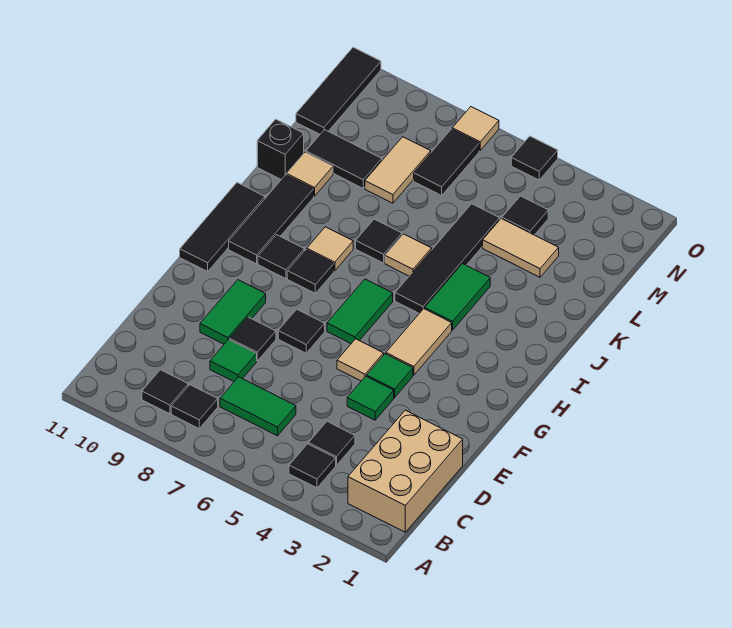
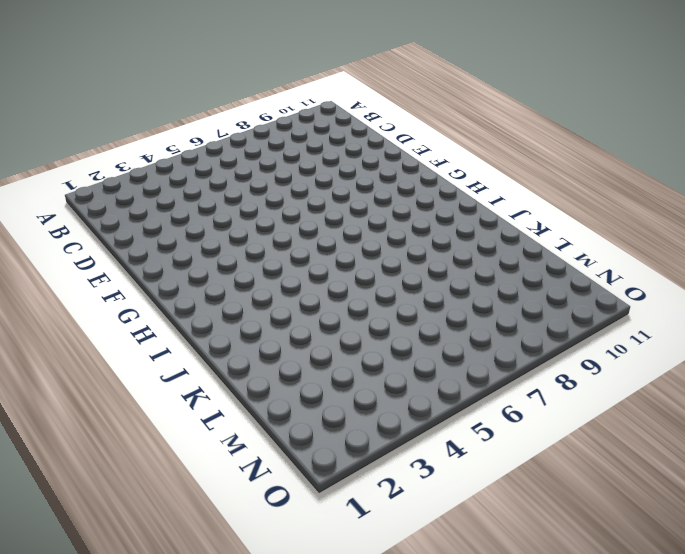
none -> tan brick B1:D2 level 1
none -> black tile B4 level 1
none -> black tile B8 level 1
none -> black tile B9 level 1

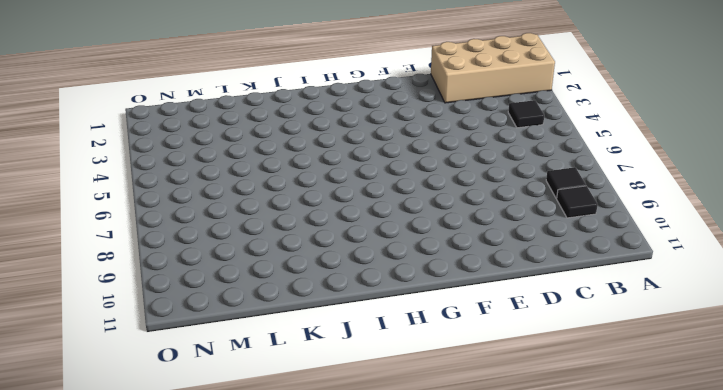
tan brick A1:D2 level 1 -> tan brick B1:D2 level 1
none -> black tile C4 level 1
none -> green tile C6:C7 level 1
none -> green tile D8 level 1
none -> green tile E4 level 1

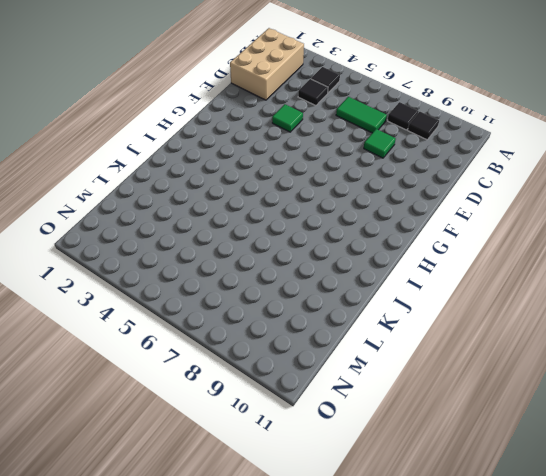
none -> black tile E8 level 1
none -> green tile E9:F9 level 1
none -> green tile F4 level 1
none -> tan tile F5 level 1

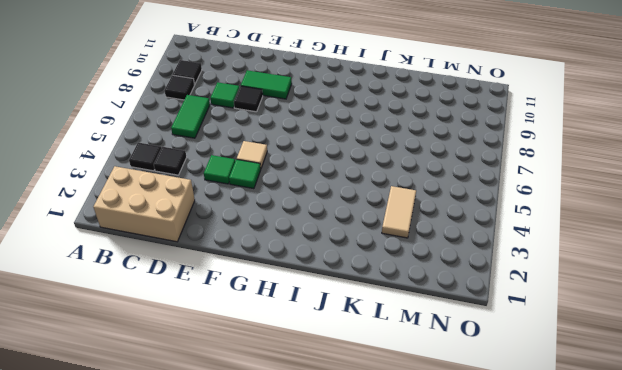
none -> black tile F7 level 1
none -> tan tile G4:H4 level 1
none -> green tile G6:H6 level 1
none -> black tile G11:I11 level 1

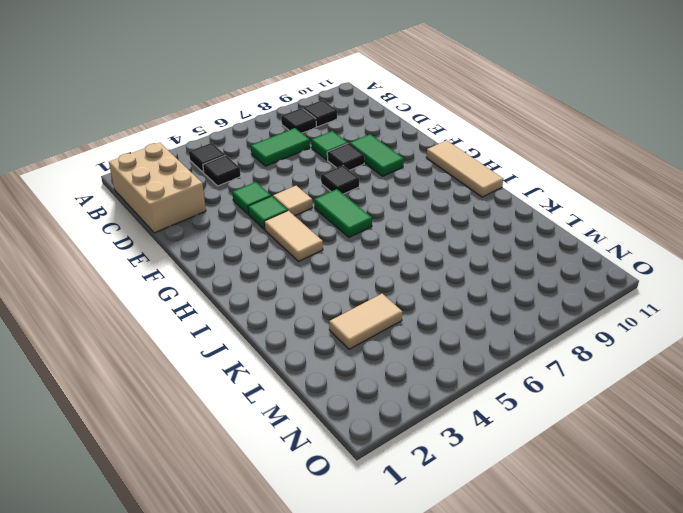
tan tile G11:I11 level 1 -> black tile G11:I11 level 1
none -> black tile H8 level 1
none -> black tile H9 level 1
none -> black tile H10:J10 level 1
none -> green tile I4:J4 level 1

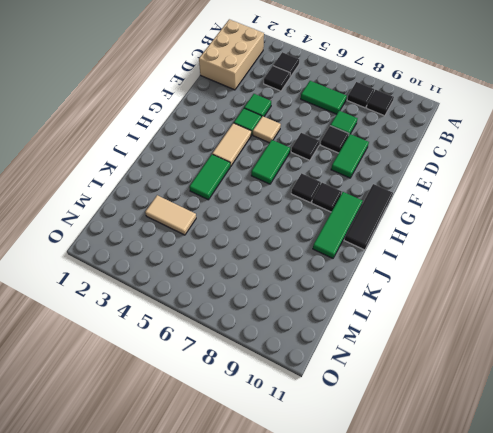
green tile H10:J10 level 1 -> black tile H10:J10 level 1
none -> black tile I5:L5 level 1
none -> tan tile I8 level 1
none -> tan tile J6 level 1
none -> black tile J7 level 1

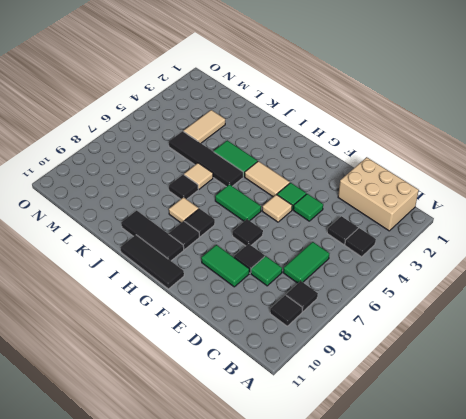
none -> tan tile K10 level 1
none -> black brick K11 level 1
none -> tan tile L8:M8 level 1
none -> black tile L9:L10 level 1

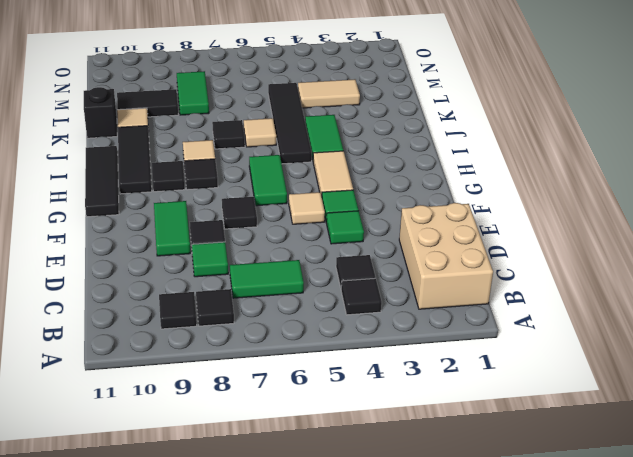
green tile L8:M8 level 1 -> tan tile L8:M8 level 1
none -> black tile M4 level 1
none -> black tile M7:N7 level 1
none -> black tile M11:O11 level 1
none -> black tile O5 level 1

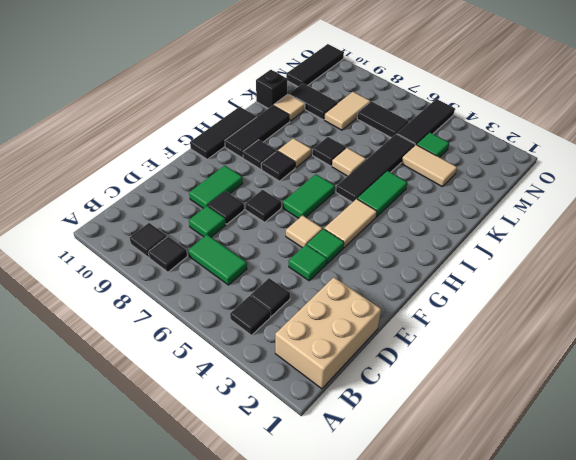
green tile M4 level 1 -> black tile M4 level 1
black tile M5:O5 level 1 -> black tile O5 level 1
black tile M6:M7 level 1 -> black tile M7:N7 level 1
none -> tan tile O7 level 1

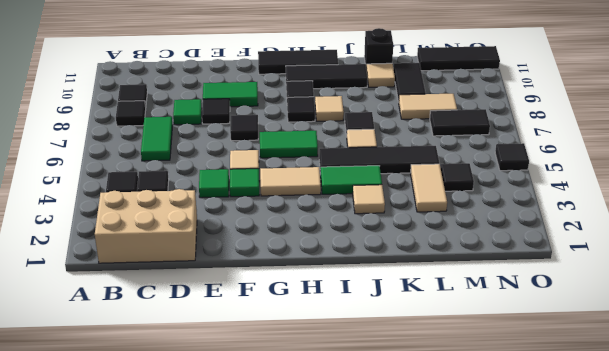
tan tile J3 level 1 -> tan tile O7 level 1

